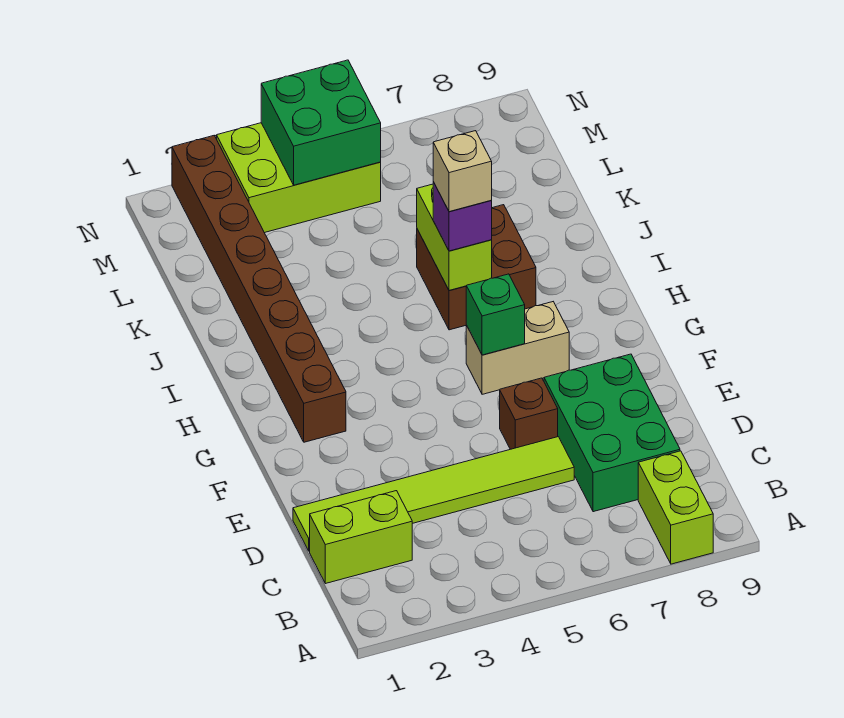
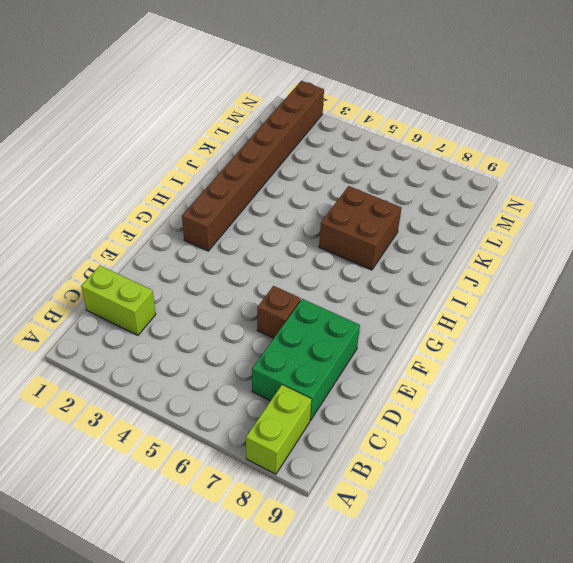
none -> lime tile D1:D6 level 1
none -> tan brick G6:G7 level 1
none -> lime brick M3:N5 level 1

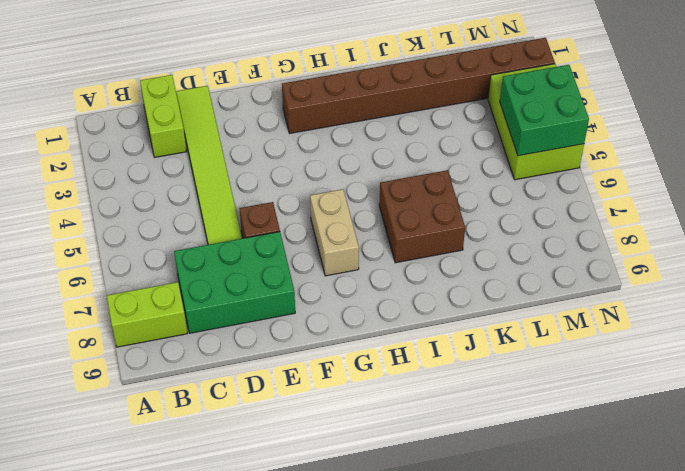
none -> green brick G6 level 2
none -> lime brick I6:J6 level 2
none -> purple brick I6 level 3

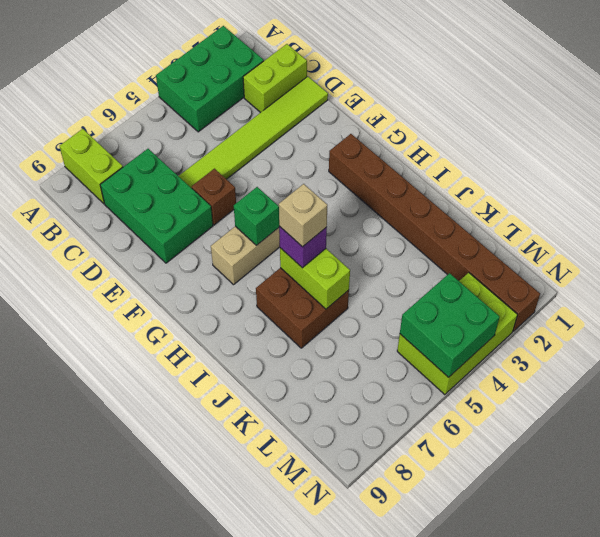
green brick A2:B4 level 1 -> none

